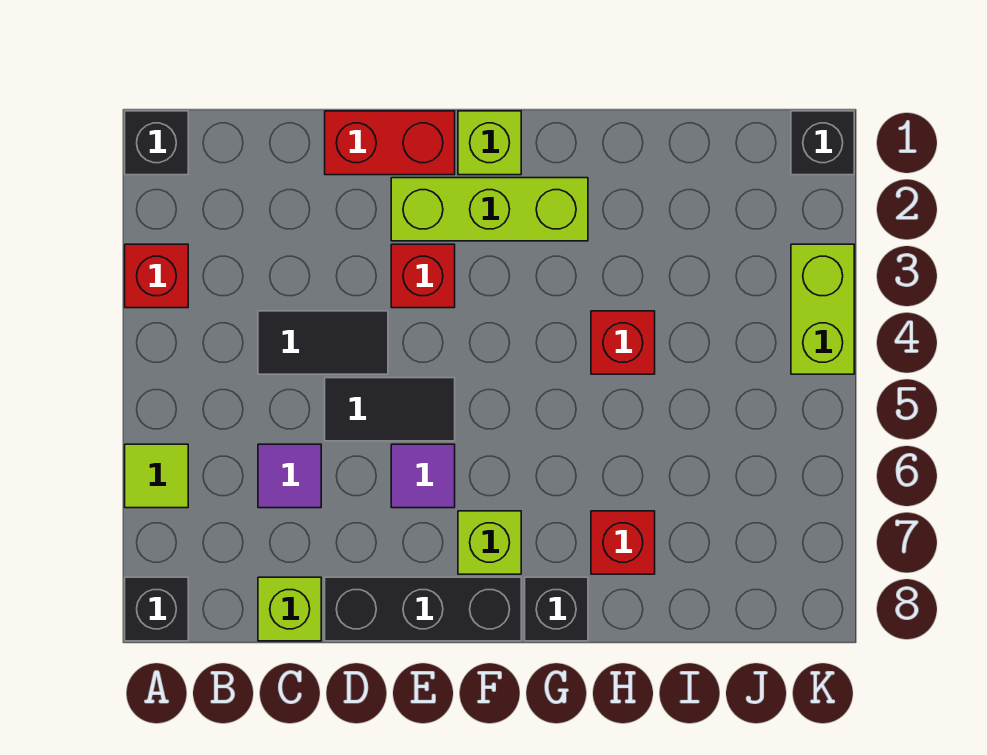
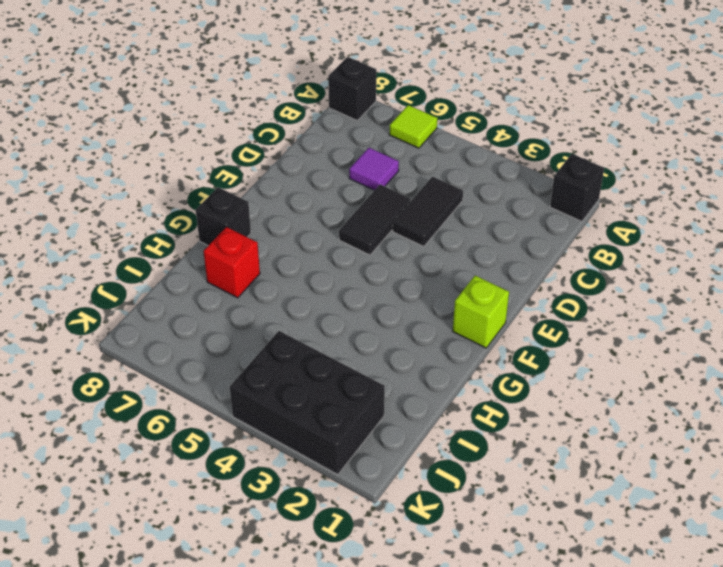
black brick J2:K4 level 1 -> lime brick K3:K4 level 1
none -> red brick A3 level 1
none -> lime brick C8 level 1
none -> red brick D1:E1 level 1

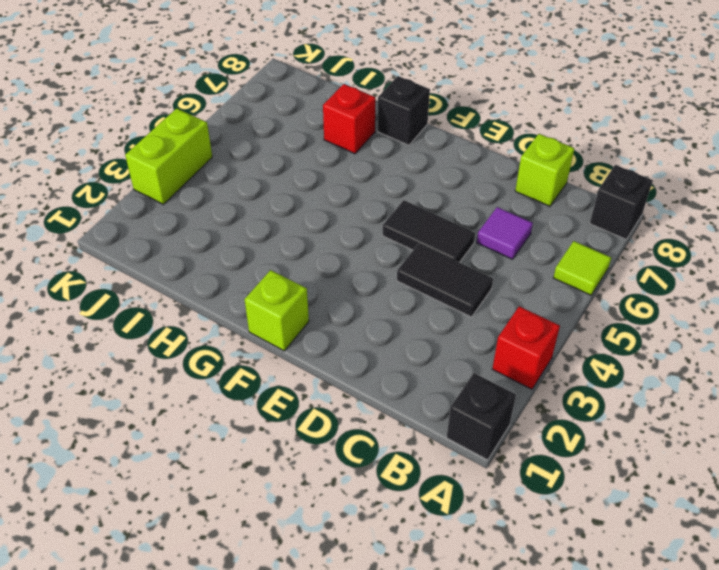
none -> red brick D1:E1 level 1
none -> black brick D8:F8 level 1
none -> lime brick E2:G2 level 1

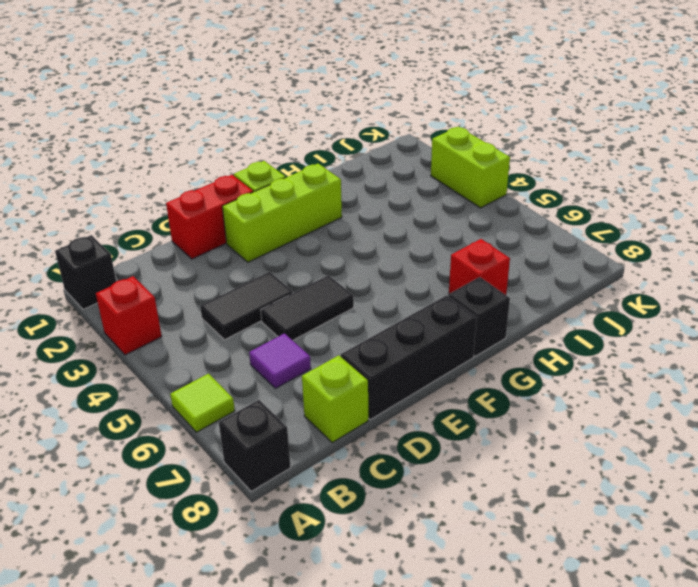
none -> red brick E3 level 1
none -> purple tile E6 level 1
none -> lime brick F7 level 1

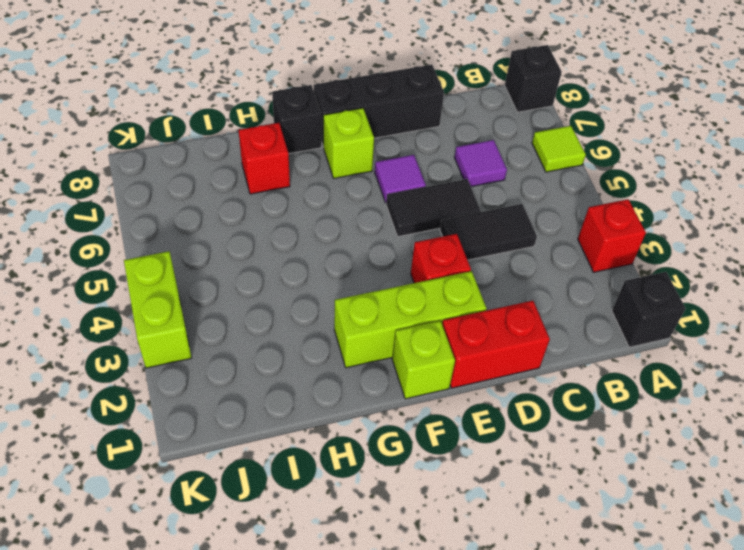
none -> lime brick C8 level 1
none -> red brick H4 level 1
none -> black brick K1 level 1

